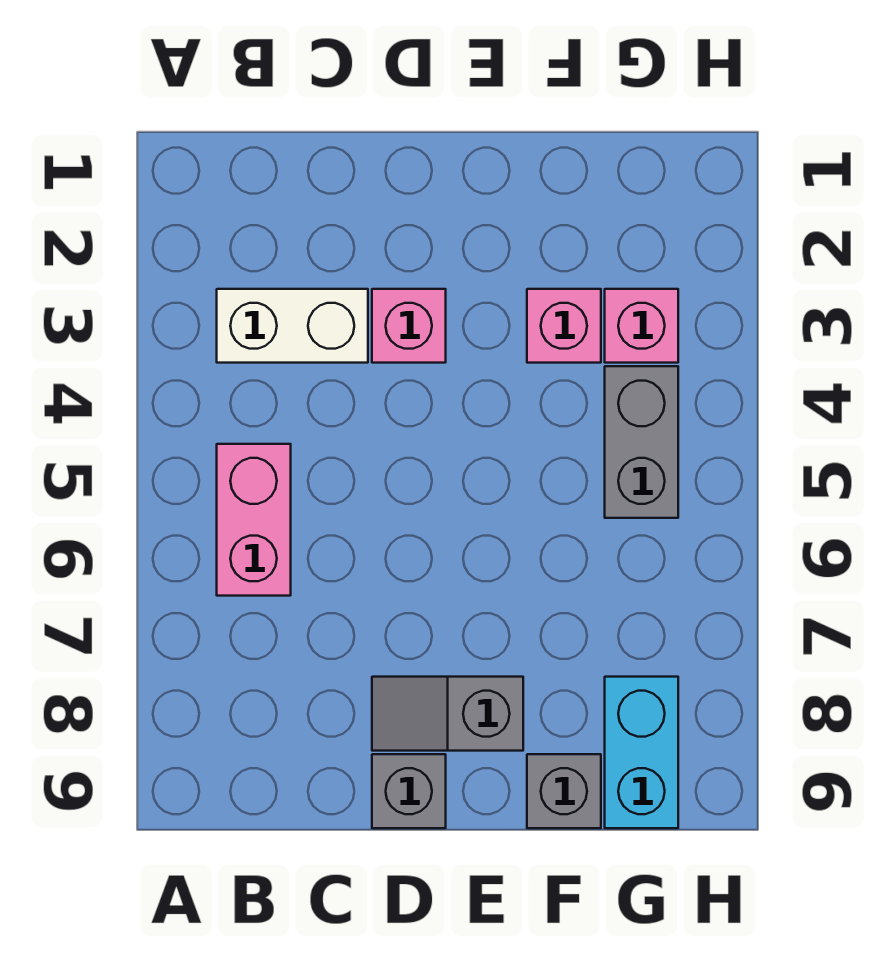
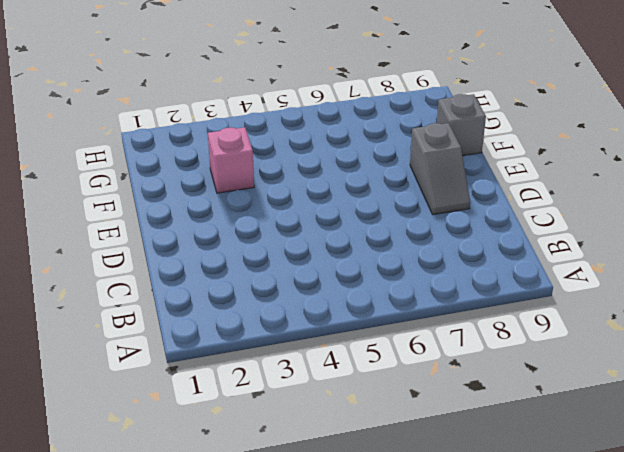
none -> white brick B3:C3 level 1
none -> pink brick B5:B6 level 1

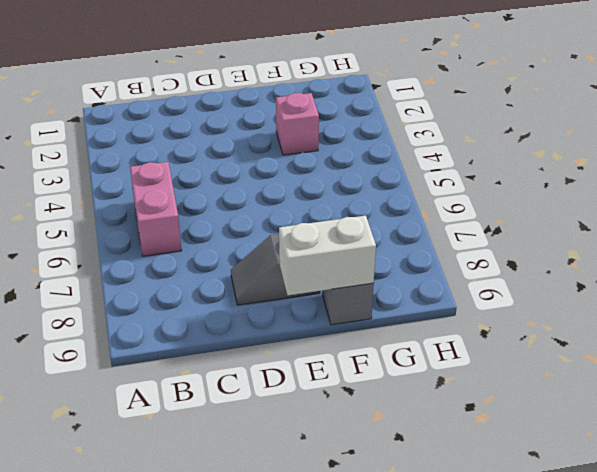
white brick E9:F9 level 2 -> white brick B3:C3 level 1
none -> pink brick D3 level 1
none -> grey brick D9 level 1

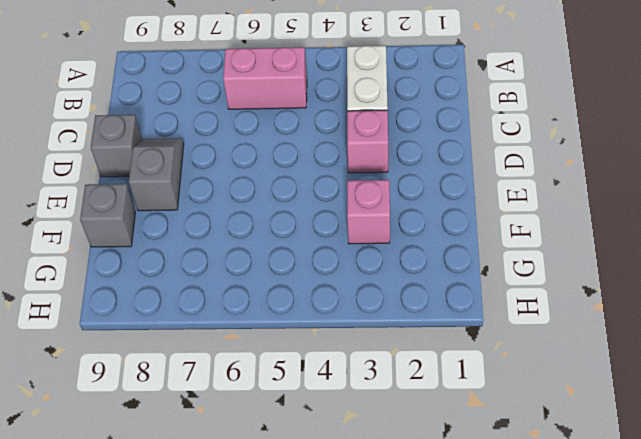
none -> pink brick G3 level 1
none -> grey brick G4:G5 level 1

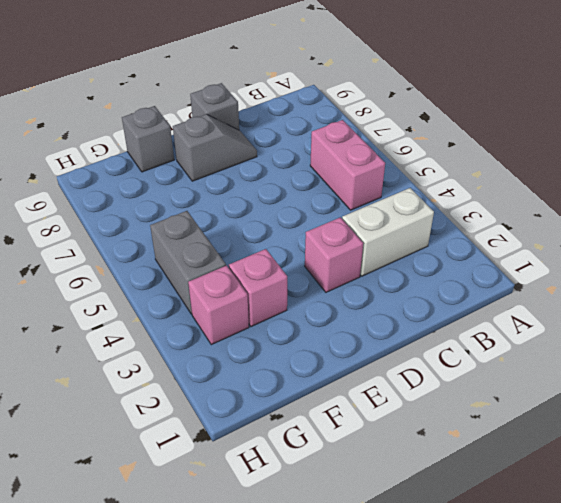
none -> cyan brick G8:G9 level 1

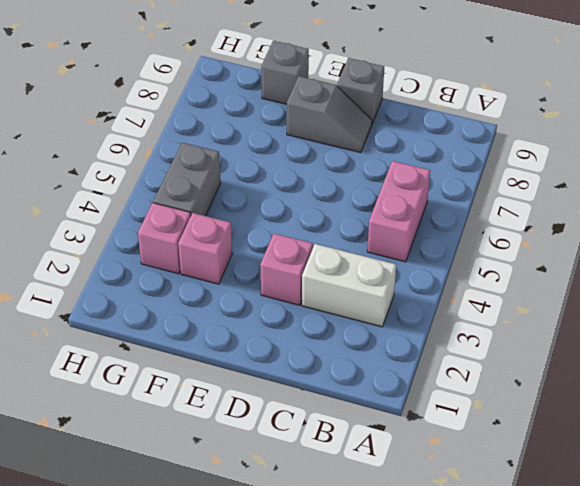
none -> cyan brick G8:G9 level 1

